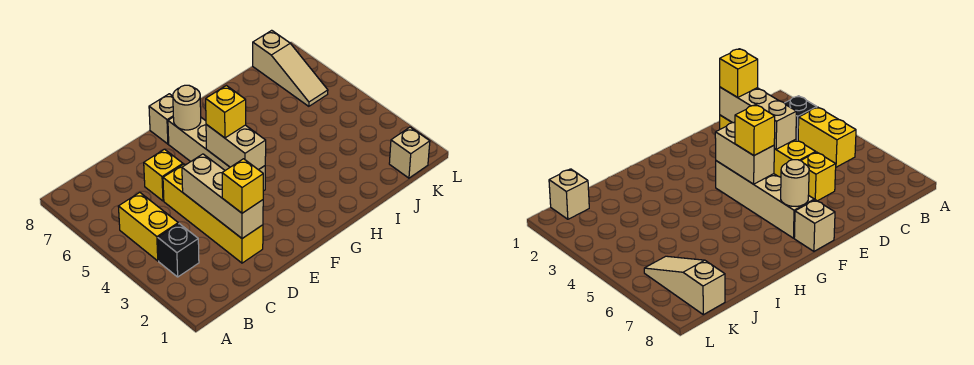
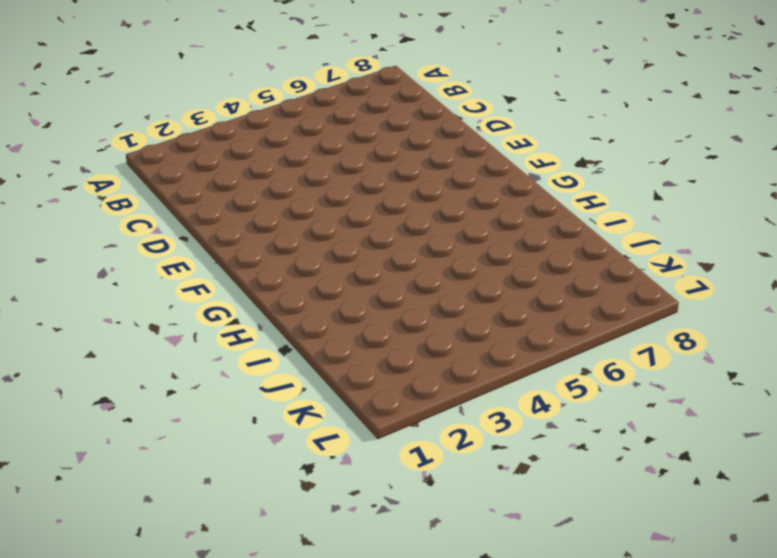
none -> black brick B3 level 1
none -> yellow brick B4:B5 level 1
none -> yellow brick D2:D5 level 1

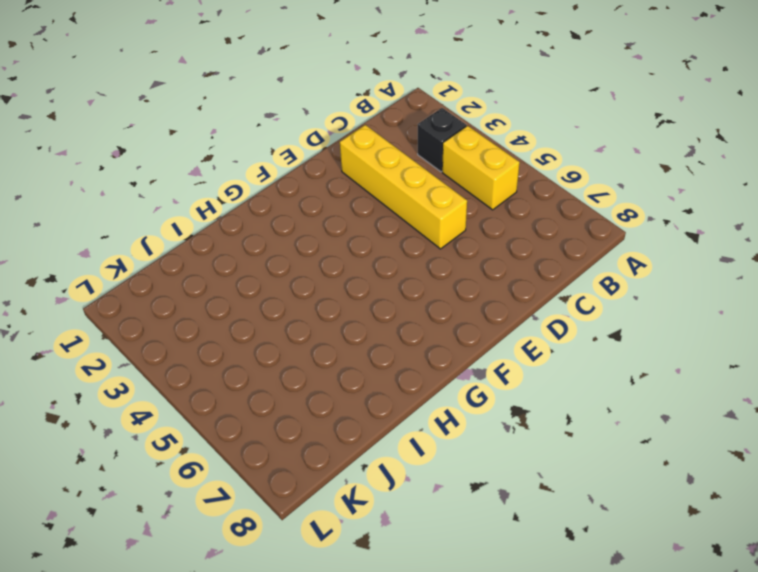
none -> yellow brick D6 level 1
none -> tan brick F4:F7 level 1
none -> tan brick F8 level 1

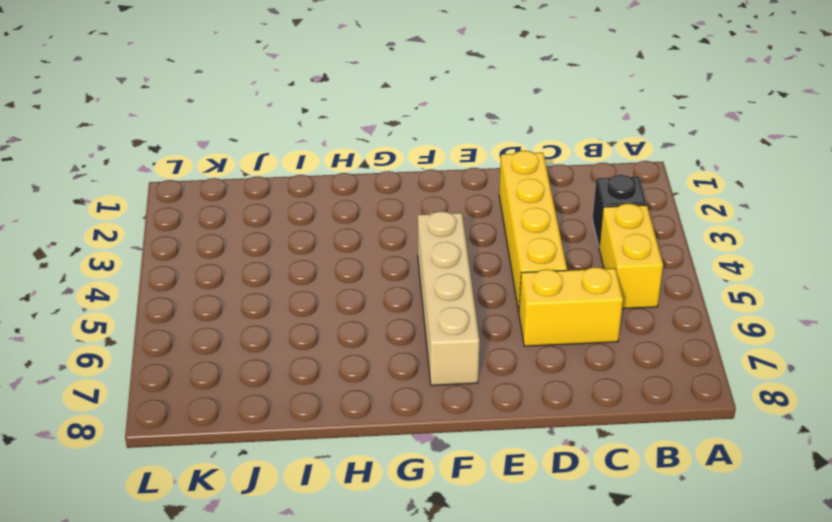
yellow brick C6:D6 level 1 -> yellow brick D6 level 1
none -> tan brick F8 level 1
none -> tan brick K1 level 1
none -> tan slope K6:K8 level 1 top 8

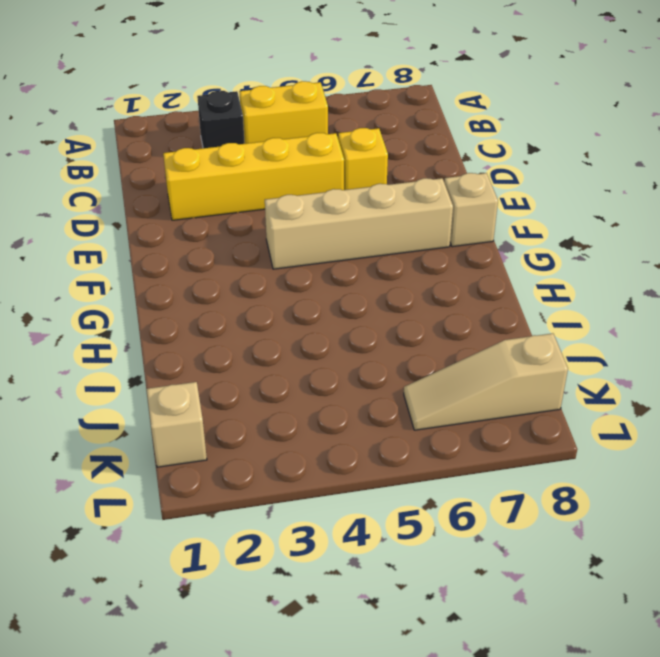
none -> tan brick D2:D4 level 2
none -> tan brick F4:F5 level 2
none -> tan round brick F7 level 2

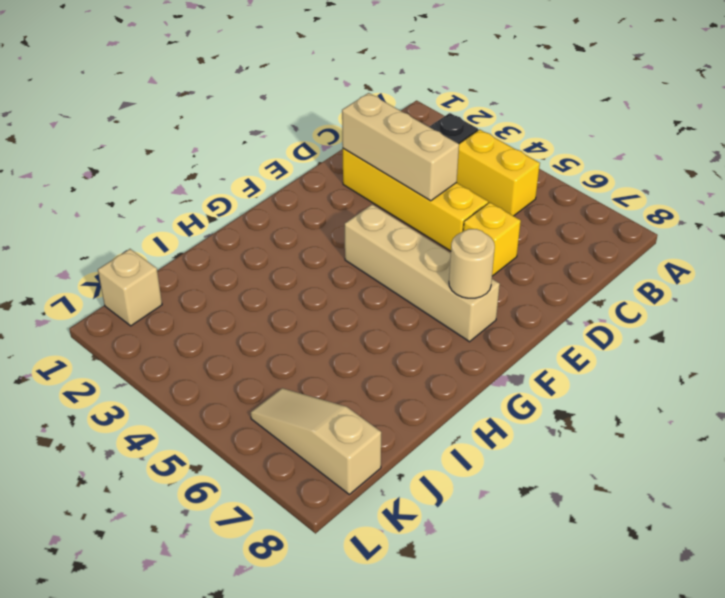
none -> tan brick F8 level 1
none -> tan brick F4:F5 level 2
none -> yellow brick D2 level 3

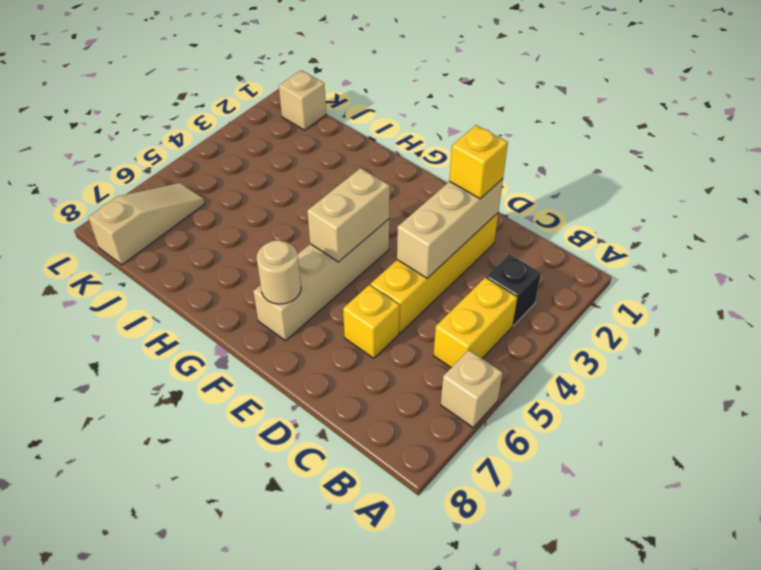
tan brick A6 level 1 -> tan brick F8 level 1
none -> yellow brick F5 level 3

